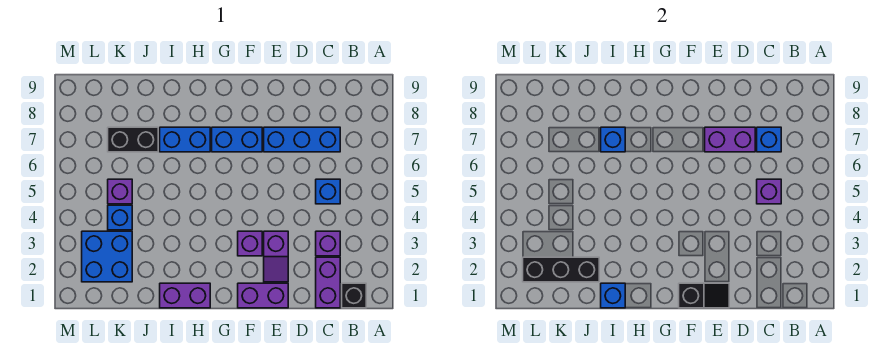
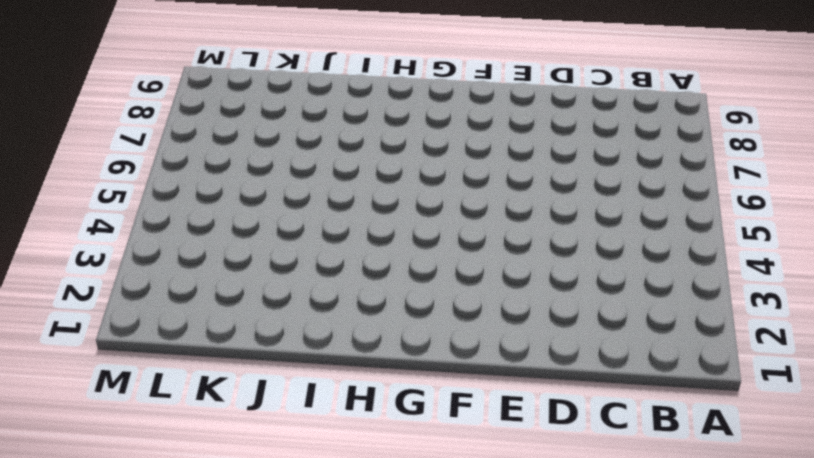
none -> black brick B1 level 1
none -> purple brick C1:C2 level 1
none -> purple brick C3 level 1

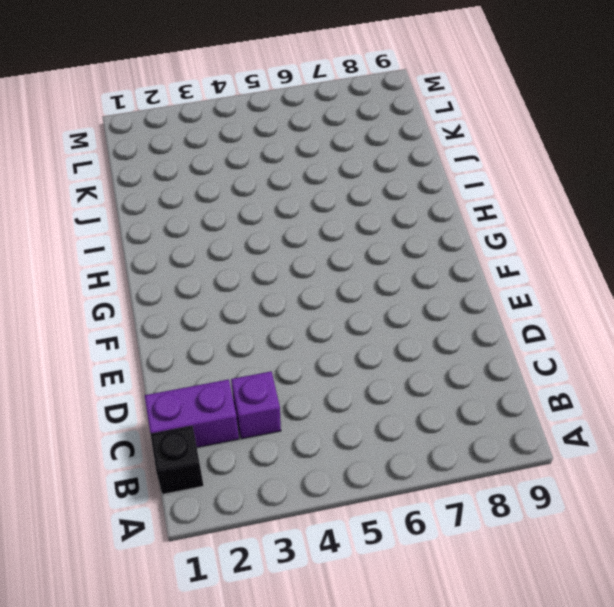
none -> blue brick C5 level 1
none -> blue brick C7:E7 level 1
none -> purple brick E1:F1 level 1

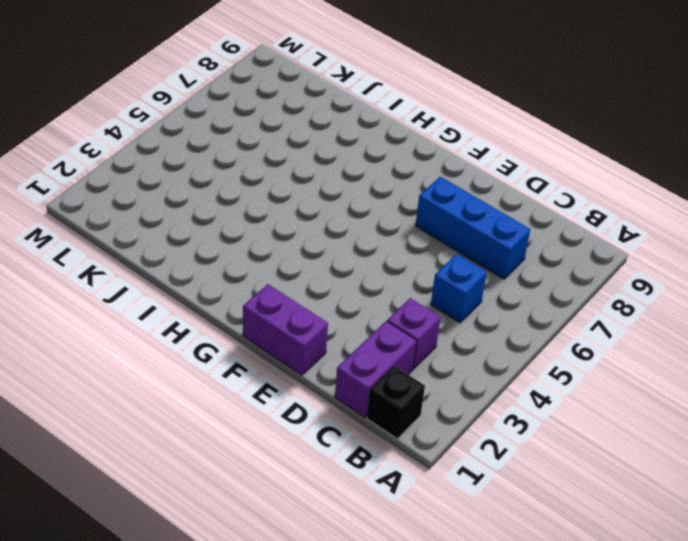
none -> purple slope E2:E3 level 1 top 3
none -> purple brick F3 level 1
none -> blue brick F7:G7 level 1

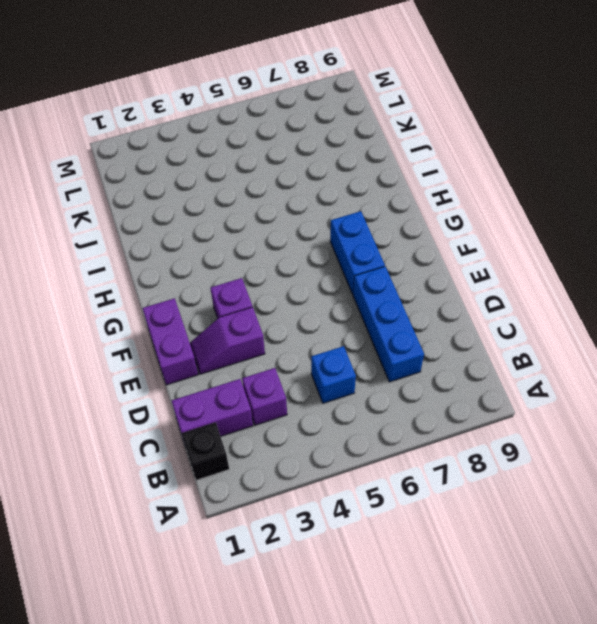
none -> purple brick H1:I1 level 1
none -> blue brick H7:I7 level 1
none -> black brick J7:K7 level 1

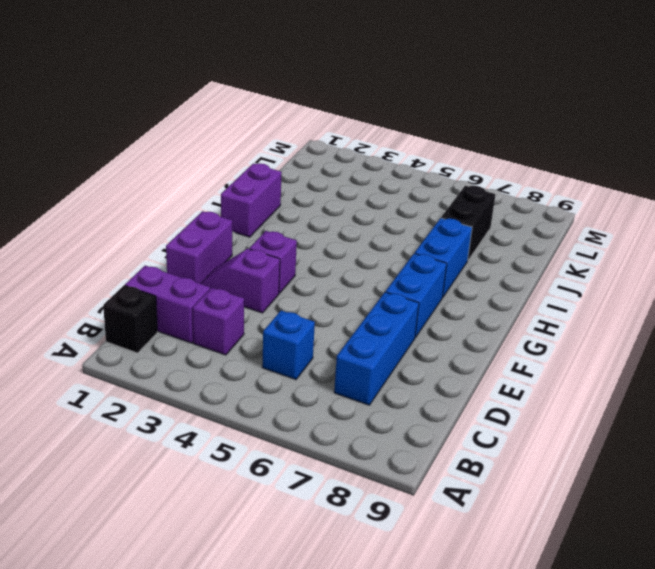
none -> blue brick K2:L3 level 1
none -> blue brick K4 level 1
none -> purple brick K5 level 1

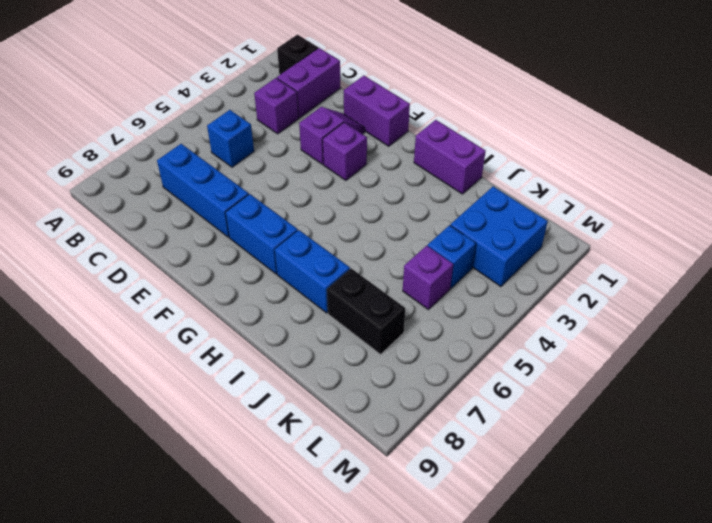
none -> purple brick C5 level 2
none -> blue brick C7 level 2
none -> purple brick D7:E7 level 2

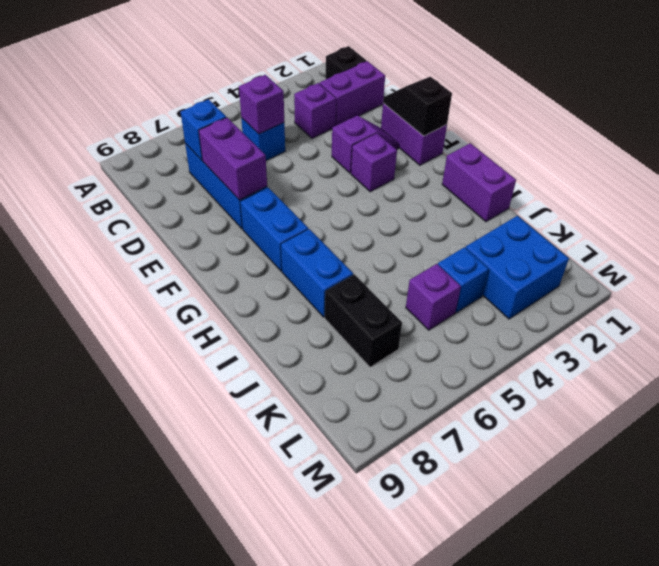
none -> blue brick I1 level 2
none -> blue brick I7 level 2
none -> black brick J2:L2 level 2

